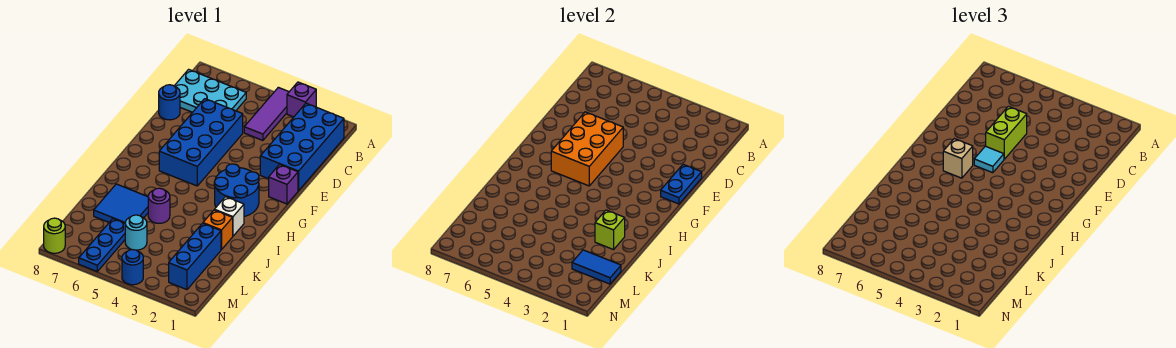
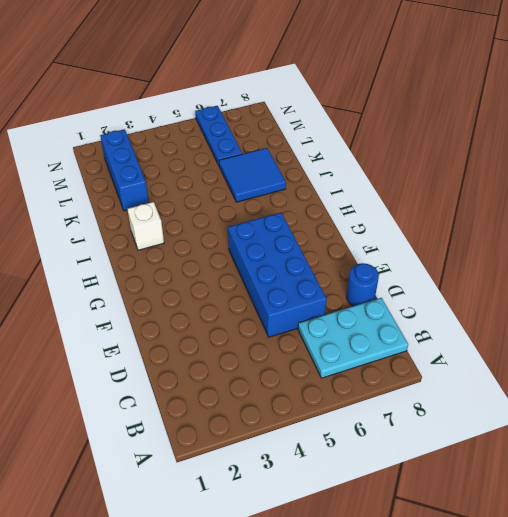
none -> purple brick A3 level 1
none -> purple tile A4:C4 level 1
none -> blue brick B1:E2 level 1

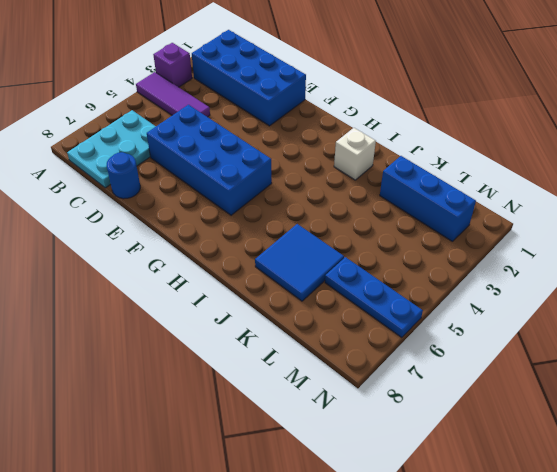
none -> purple brick F1 level 1
none -> blue round brick G2:H3 level 1
none -> orange brick J2 level 1

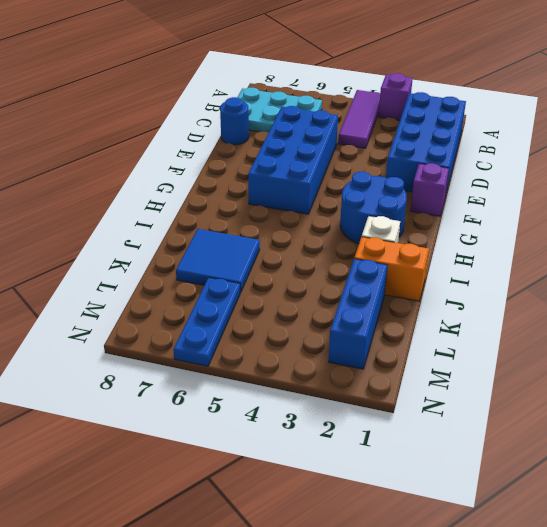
orange brick J1:J2 level 1 -> orange brick J2 level 1
none -> purple round brick J5 level 1
none -> cyan round brick L5 level 1
none -> blue round brick N4 level 1

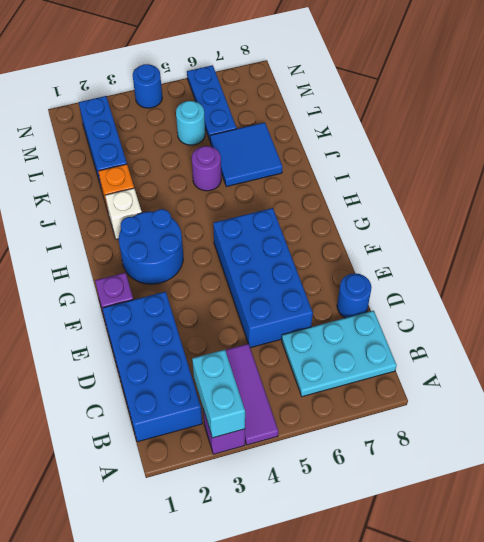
cyan brick A3:B3 level 2 -> none
none -> lime round brick N8 level 1
none -> blue plate E1:F1 level 2
none -> orange brick E5:G6 level 2

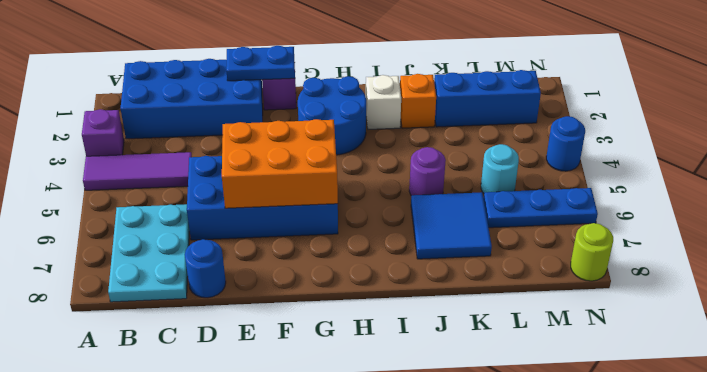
none -> lime brick J2 level 2
none -> blue tile L1:L2 level 2
none -> lime brick D5:E5 level 3

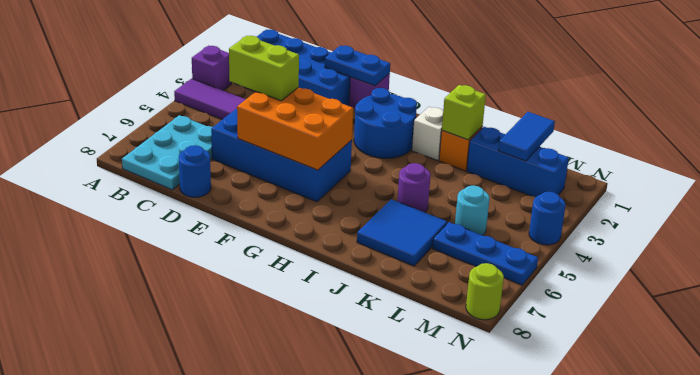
none -> cyan tile F5 level 3
none -> tan brick G6 level 3

